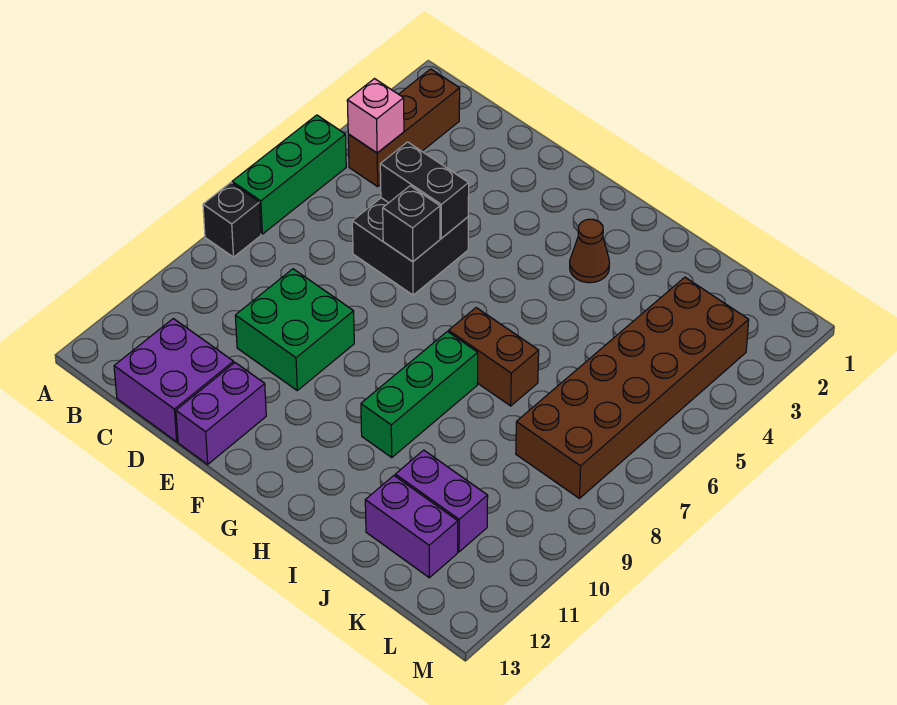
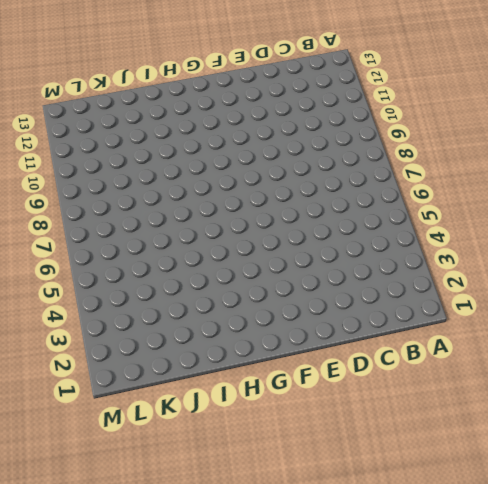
none -> green brick A5:A7 level 1
none -> black brick A8 level 1
none -> brown brick B2:B4 level 1

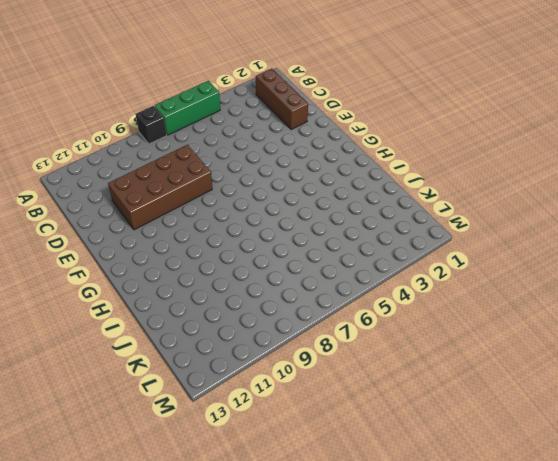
brown brick B2:D2 level 1 -> brown brick B2:B4 level 1
brown brick D8:E11 level 1 -> green brick D9:E10 level 1
none -> purple brick C12:D13 level 1
none -> black brick D5:E6 level 1
none -> purple brick E12:E13 level 1

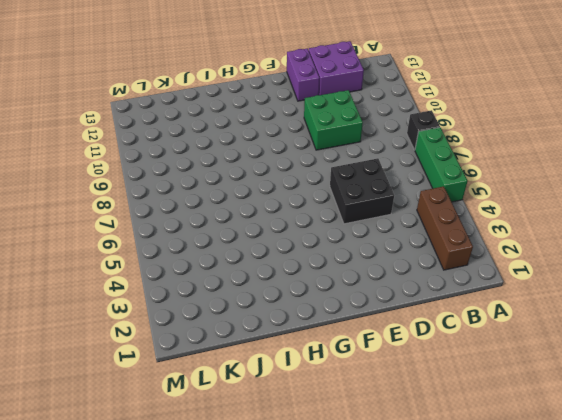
none -> brown cone H3 level 1
none -> brown brick H7:I7 level 1
none -> green brick H8:H10 level 1

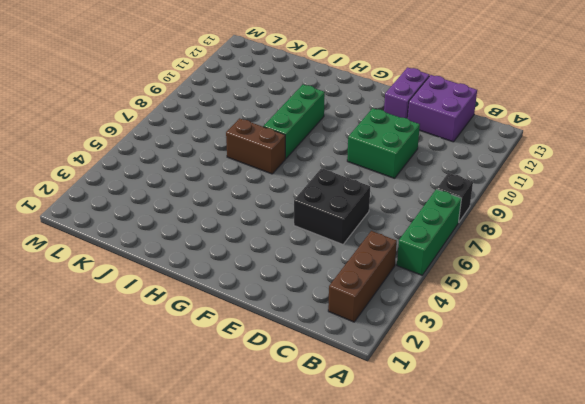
none -> brown cone H3 level 1
none -> purple brick J11:K11 level 1
none -> purple brick J12:K12 level 1

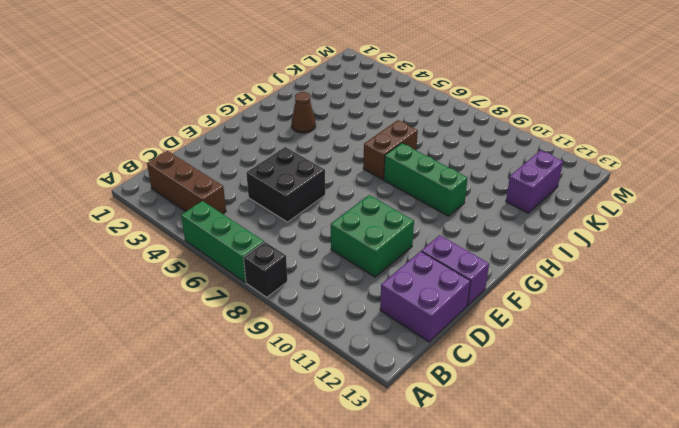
none -> purple brick J11:K11 level 1
none -> brown brick K3:L8 level 1
none -> pink brick B4 level 2

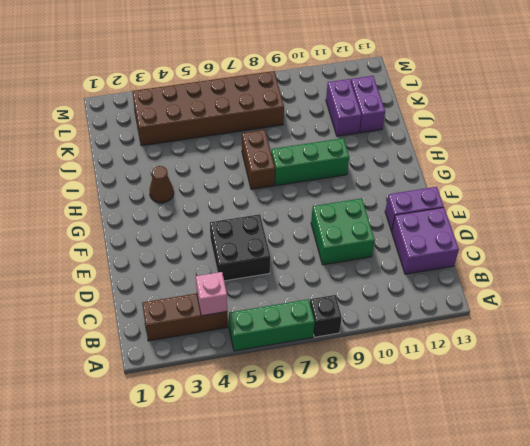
none -> black brick D5:E5 level 2
none -> black brick E6 level 2

